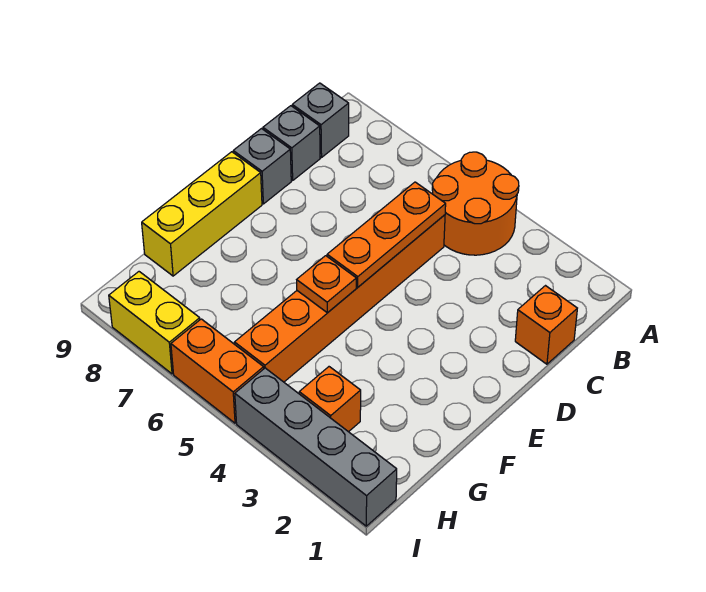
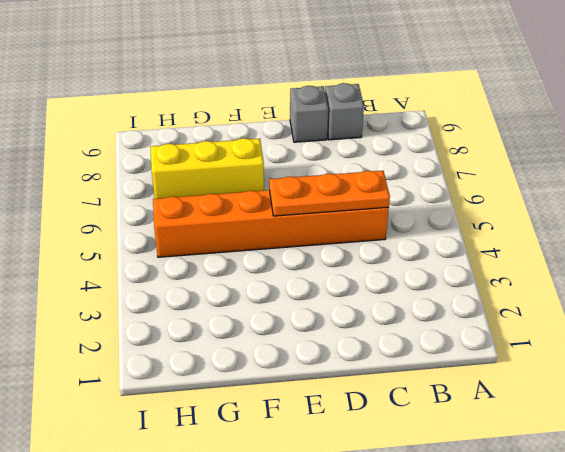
yellow brick F7:H7 level 1 -> yellow brick E9:G9 level 1
none -> orange round brick A4:B5 level 1
none -> grey brick B9 level 1
none -> orange brick C1 level 1

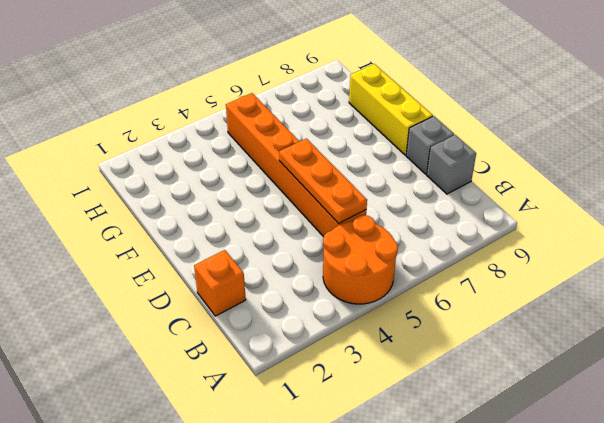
none -> grey brick B9 level 1
none -> orange brick H3 level 1
none -> grey brick I1:I4 level 1

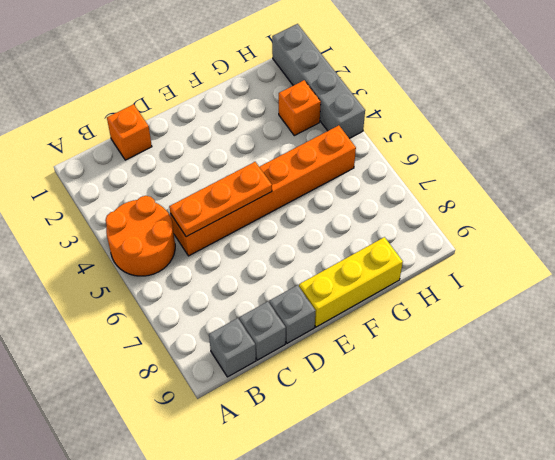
none -> orange brick I5:I6 level 1
none -> yellow brick I7:I8 level 1
none -> orange plate F5 level 2

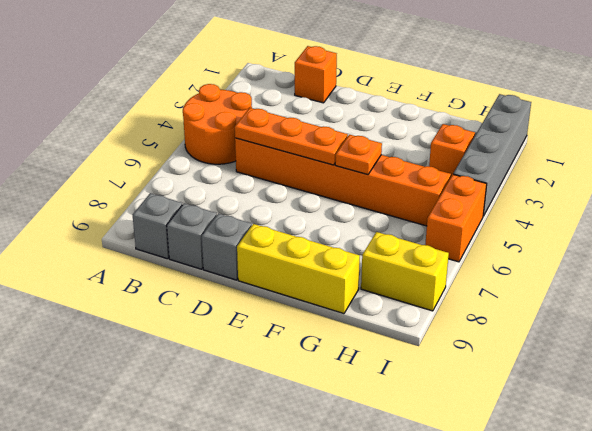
yellow brick H8:I8 level 1 -> yellow brick I7:I8 level 1

